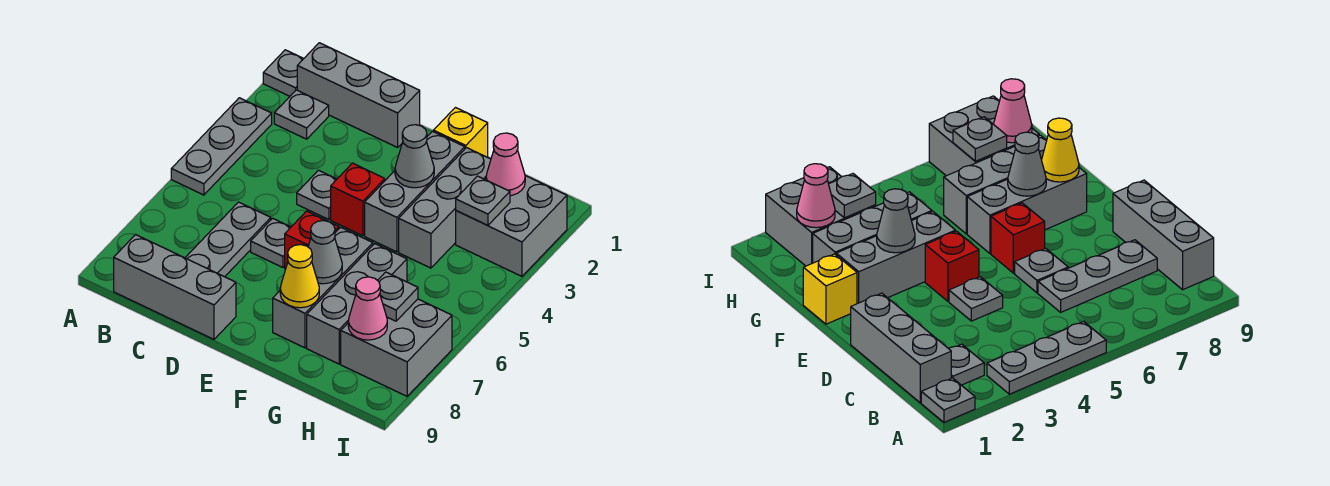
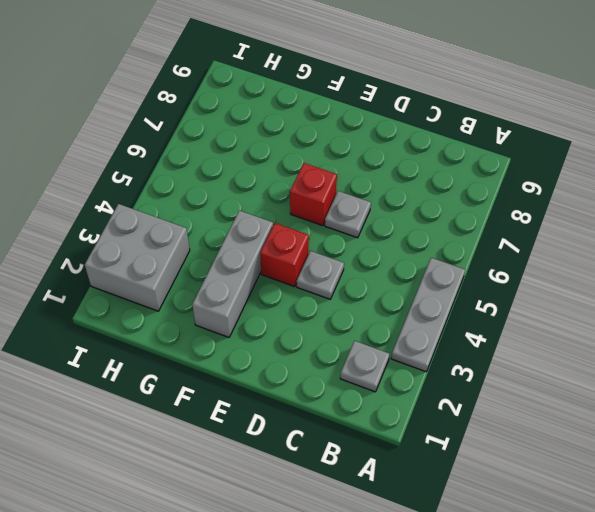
none -> grey plate A1 level 1
none -> grey brick B1:D1 level 1
none -> grey brick B9:D9 level 1

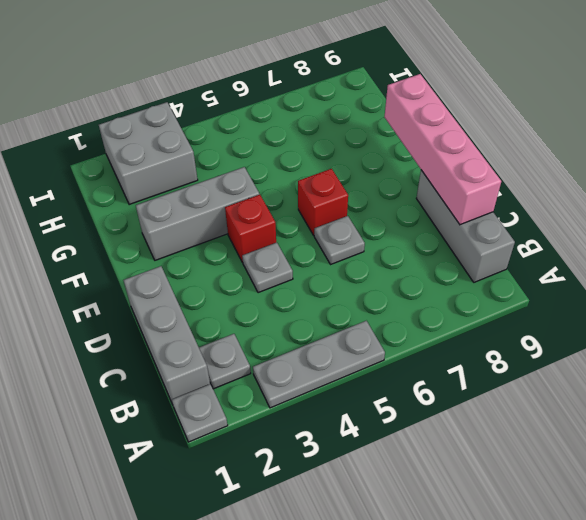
pink brick C9:F9 level 2 -> none
none -> grey plate C6:C8 level 1
none -> yellow brick F1 level 1
none -> grey brick F6:F8 level 1

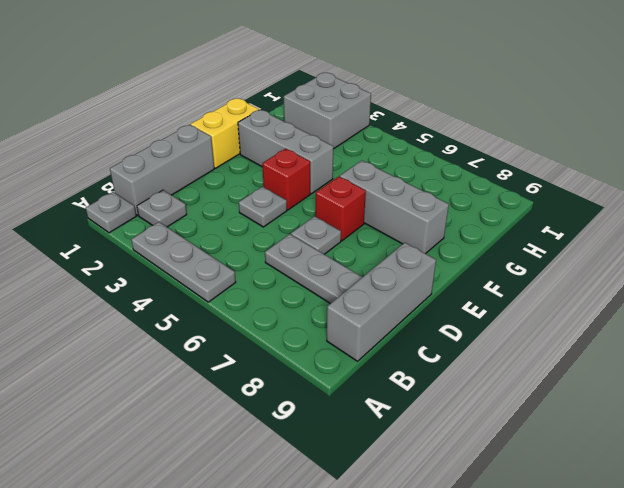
yellow brick E1:F1 level 1 -> yellow brick F1 level 1
none -> grey brick G2:G4 level 1
none -> grey brick G6:G8 level 1
none -> grey brick H7:I8 level 1

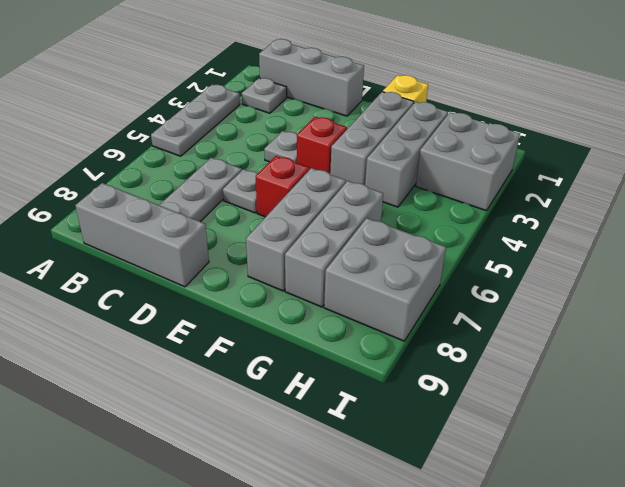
none -> grey plate A1 level 1
none -> grey cone F3 level 2
none -> grey cone F7 level 2

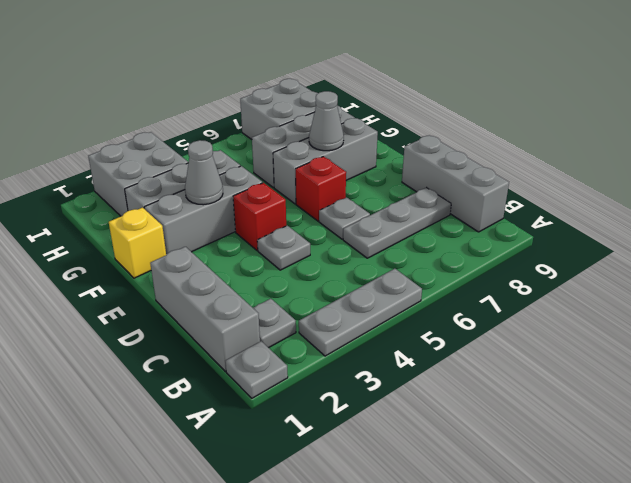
none -> yellow cone F8 level 2
none -> pink cone H2 level 2
none -> grey plate H3 level 2

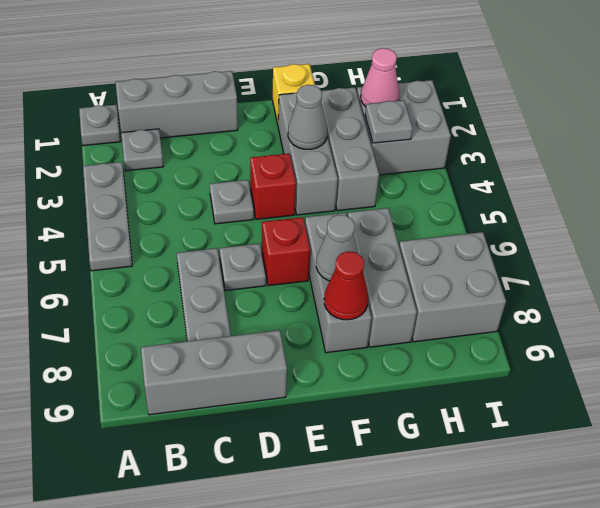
red cone F8 level 2 -> yellow cone F8 level 2
none -> grey plate H7 level 2
none -> pink cone H8 level 2

